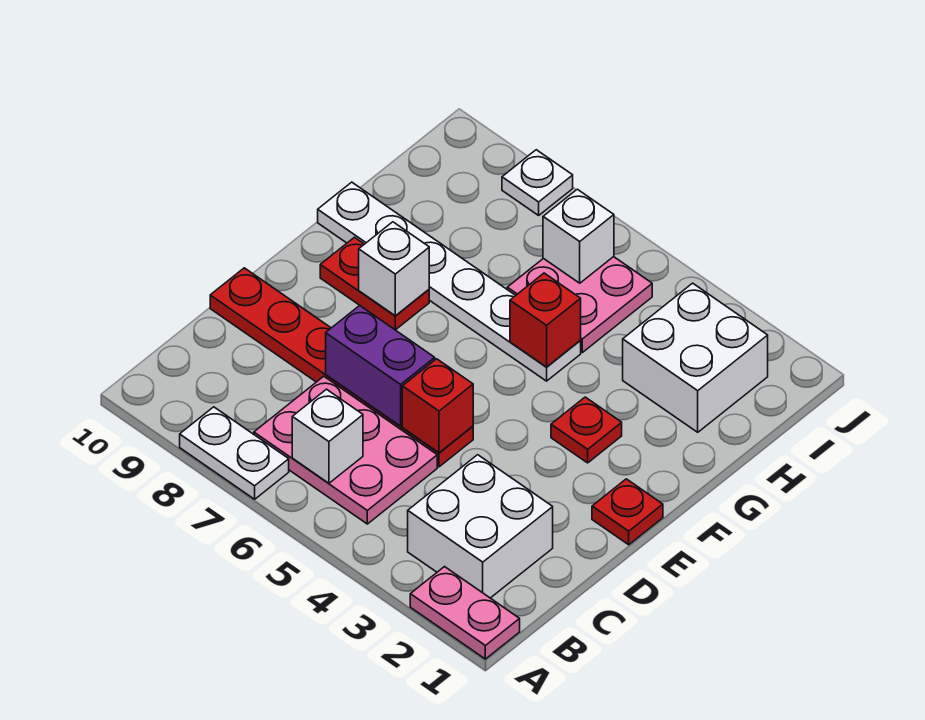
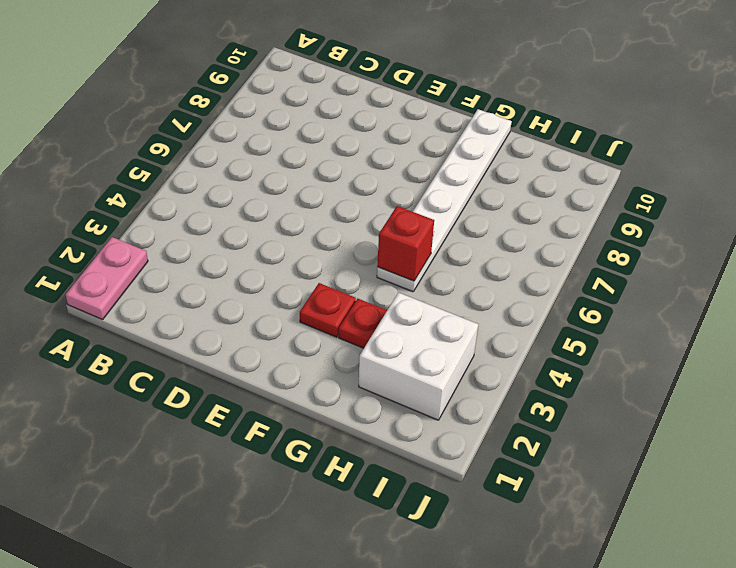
red plate G3 level 1 -> red plate E1 level 1
none -> white plate A7:A8 level 1
none -> white brick B2:C3 level 1
none -> pink plate B5:C7 level 1

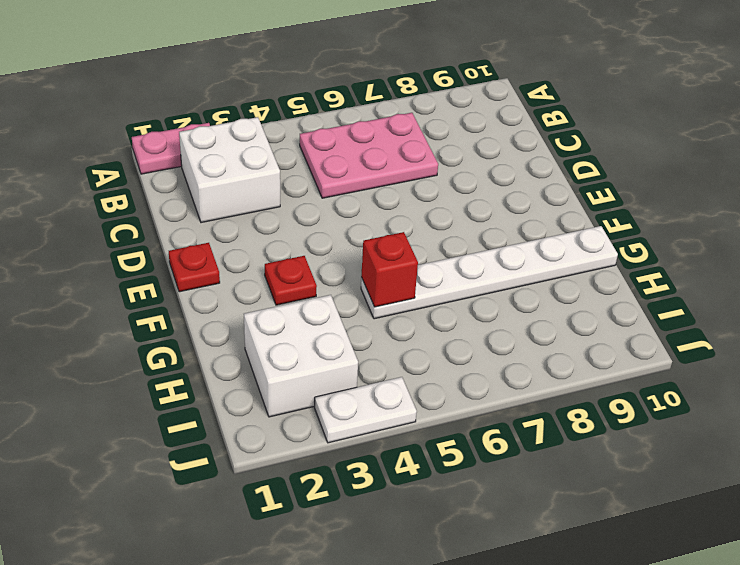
white plate J3:J4 level 1 -> white plate A7:A8 level 1
none -> red plate D5:D10 level 1
none -> red plate F8:F9 level 1
none -> pink plate H5:I6 level 1

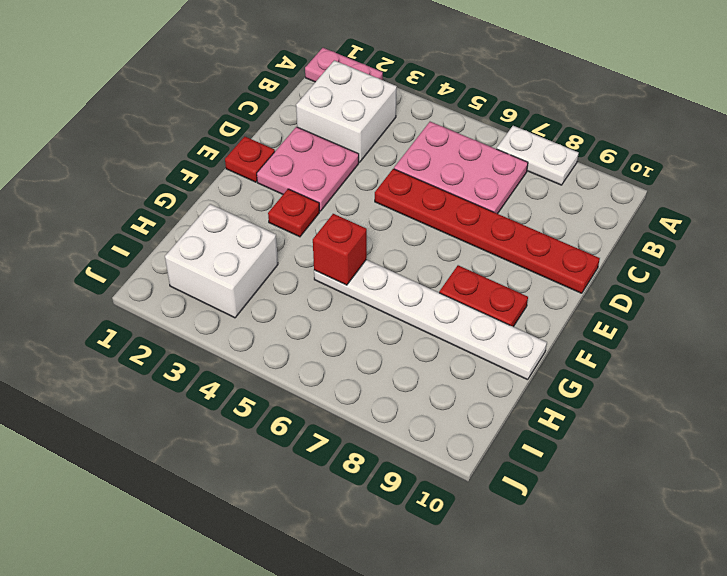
pink plate D2:E3 level 1 -> pink plate H5:I6 level 1
none -> white plate J8 level 1
none -> white brick B6 level 2
none -> red brick D5 level 2

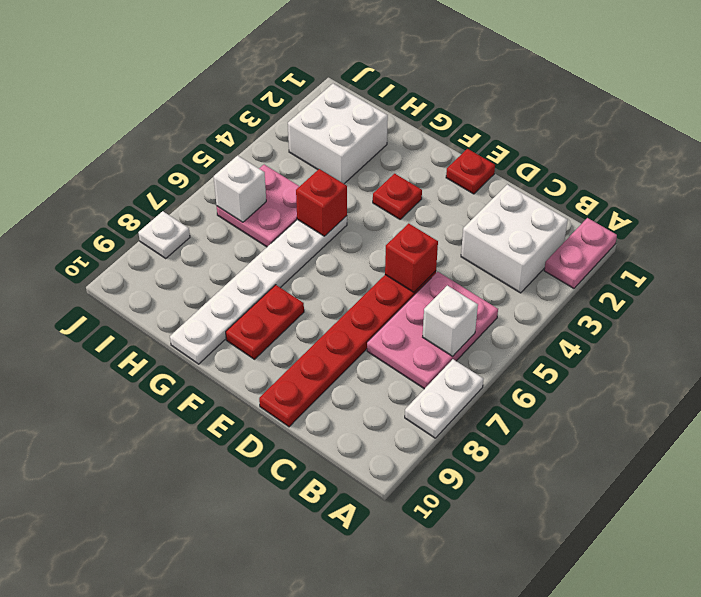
none -> purple brick D6:D7 level 2
none -> white brick F8 level 2

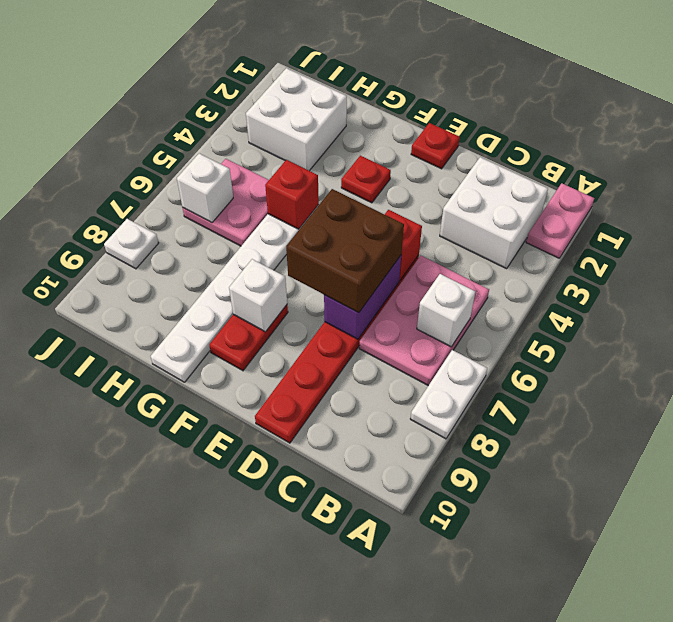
brown brick D6:E7 level 3 -> none

